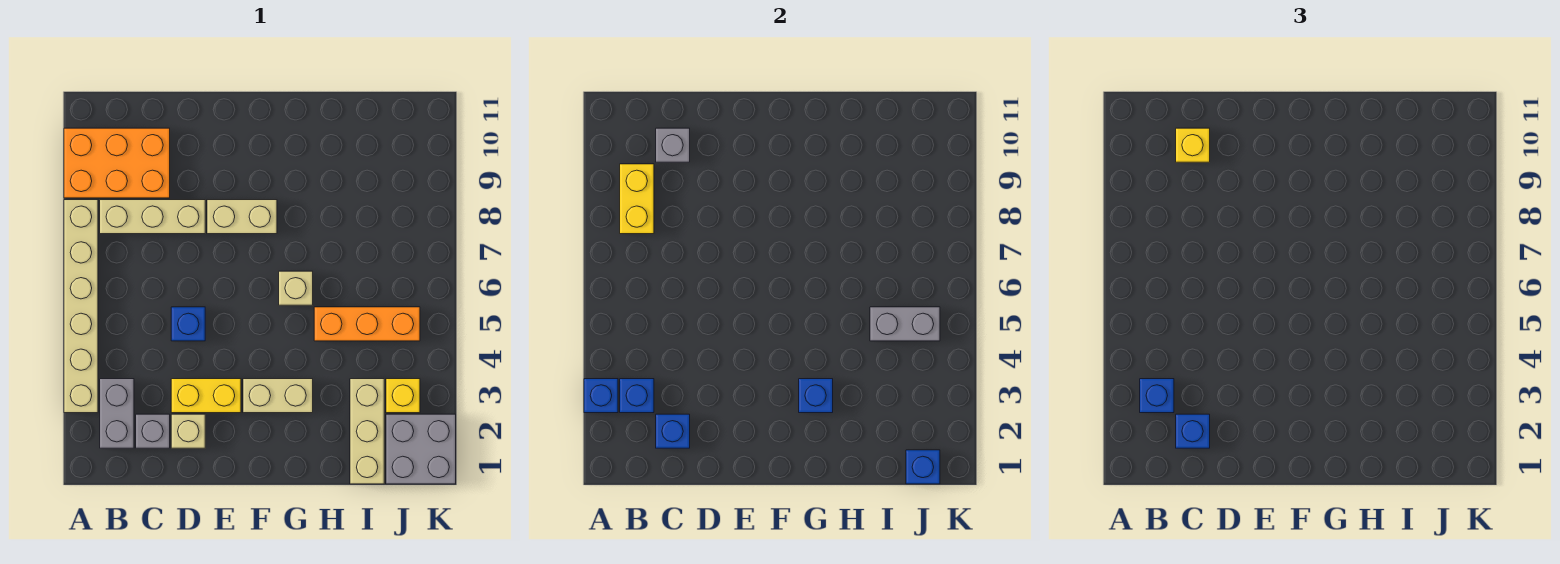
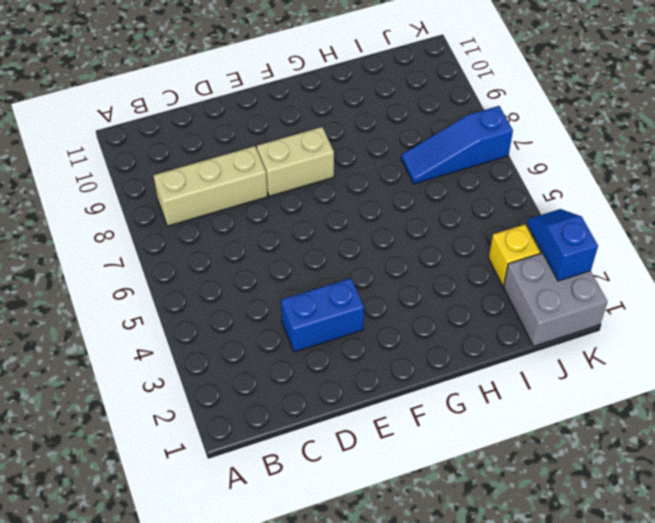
blue brick D3:E3 level 1 -> yellow brick D3:E3 level 1
blue slope I7:K7 level 1 top K -> none
blue slope K2:K3 level 2 top 2 -> none
none -> tan brick A3:A8 level 1
none -> orange brick A9:C10 level 1
none -> grey brick B2:B3 level 1

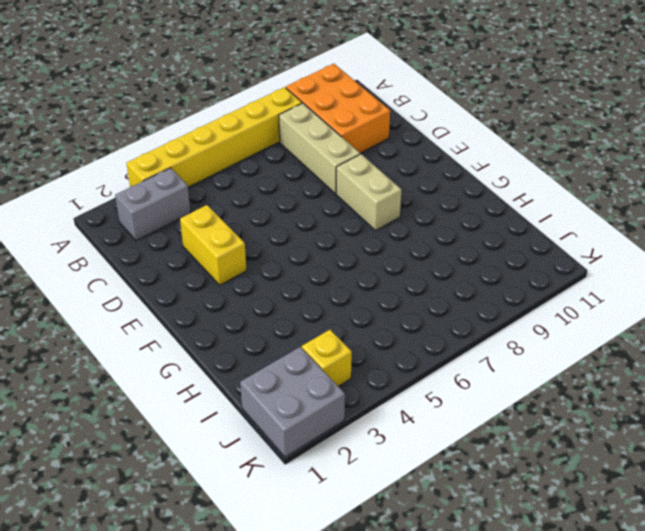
yellow brick A3:A8 level 1 -> tan brick A3:A8 level 1
none -> grey brick C2 level 1
none -> tan brick D2 level 1
none -> blue brick D5 level 1

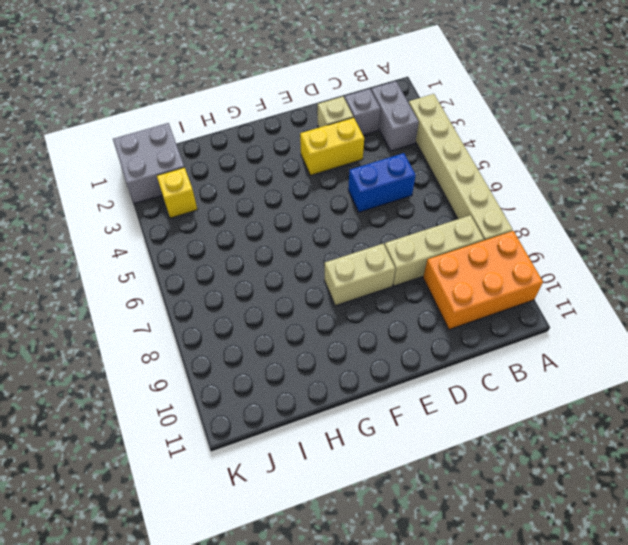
blue brick C5:D5 level 1 -> blue brick D5 level 1
none -> tan brick F3:G3 level 1
none -> tan brick G6 level 1
none -> orange brick H5:J5 level 1

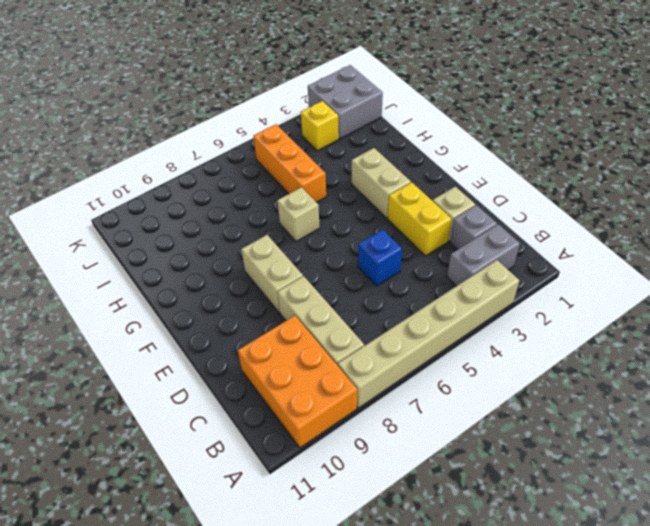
none -> tan brick I1:I3 level 1
none -> blue brick A3 level 2
none -> blue brick B3 level 2

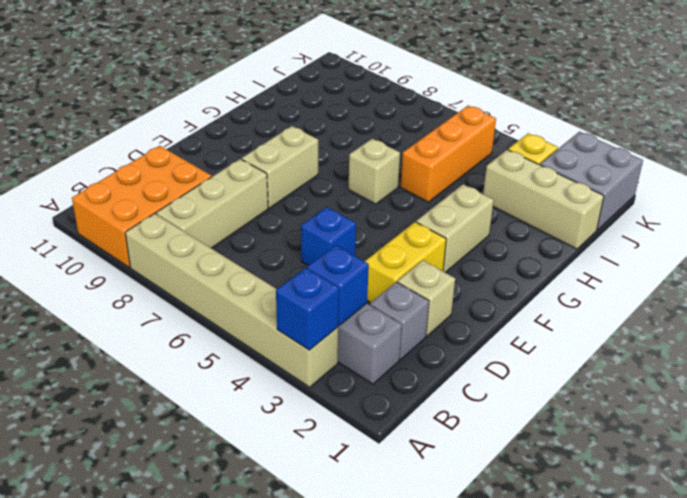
none -> yellow brick B8:B9 level 2
none -> blue brick C2 level 2
none -> grey brick C10 level 2

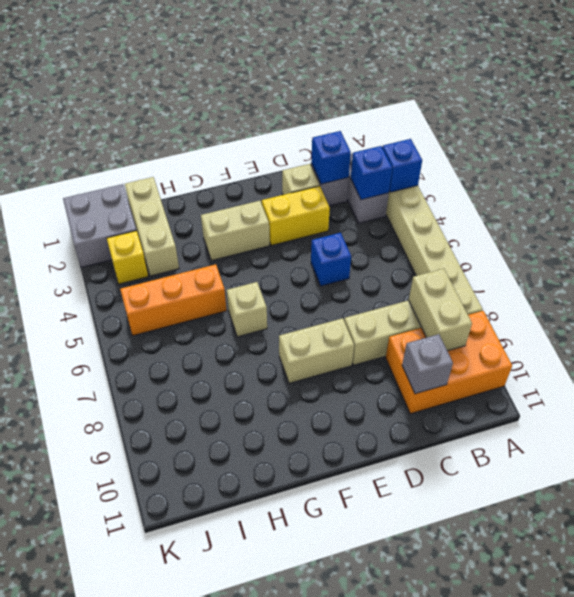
tan brick B8:B9 level 2 -> yellow brick B8:B9 level 2
none -> blue brick G3 level 2
none -> grey brick I5:J5 level 2
none -> blue brick J1 level 2

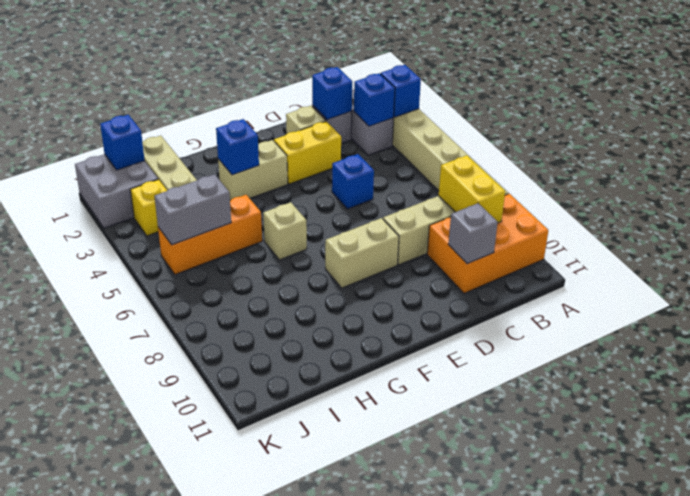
none -> blue brick B3 level 3
none -> blue brick C2 level 3
none -> yellow brick C10 level 3

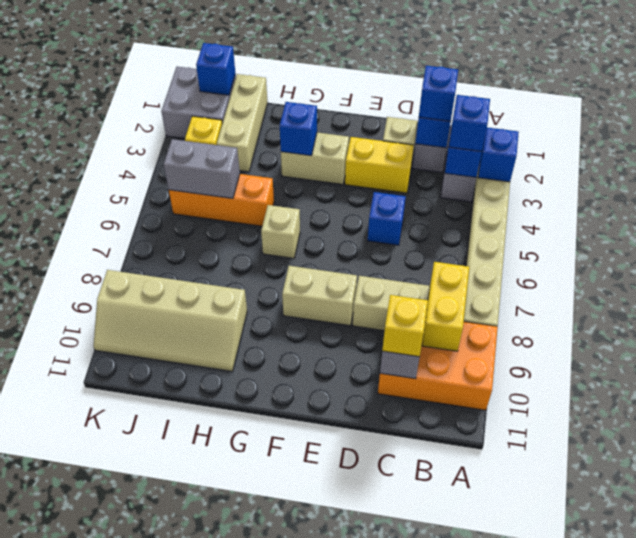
tan slope H9:K10 level 1 top 9 -> none

